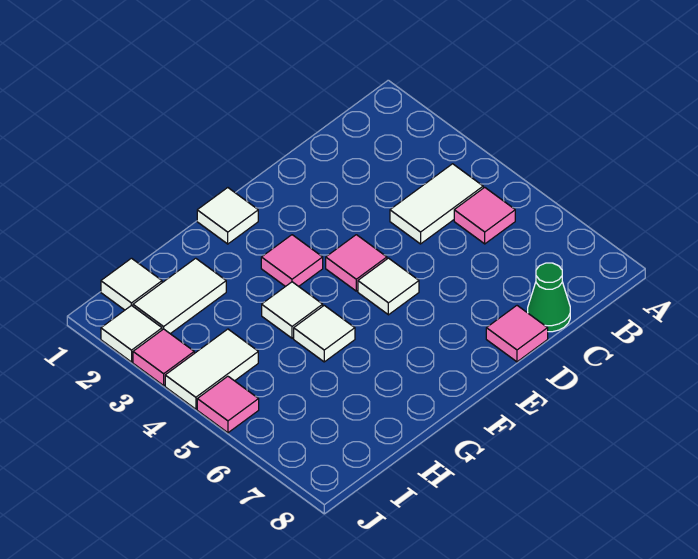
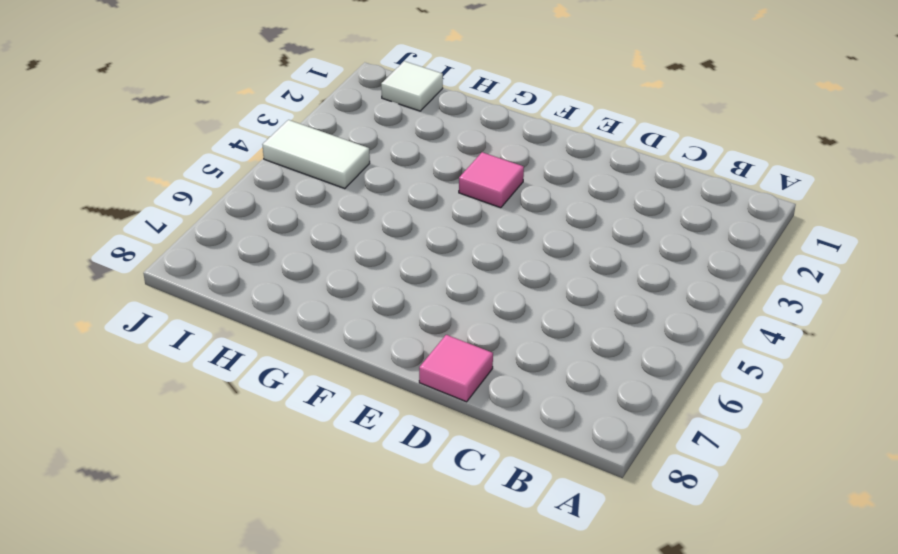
none -> white tile B4:C4 level 1
none -> pink tile B5 level 1
none -> green cone C8 level 1

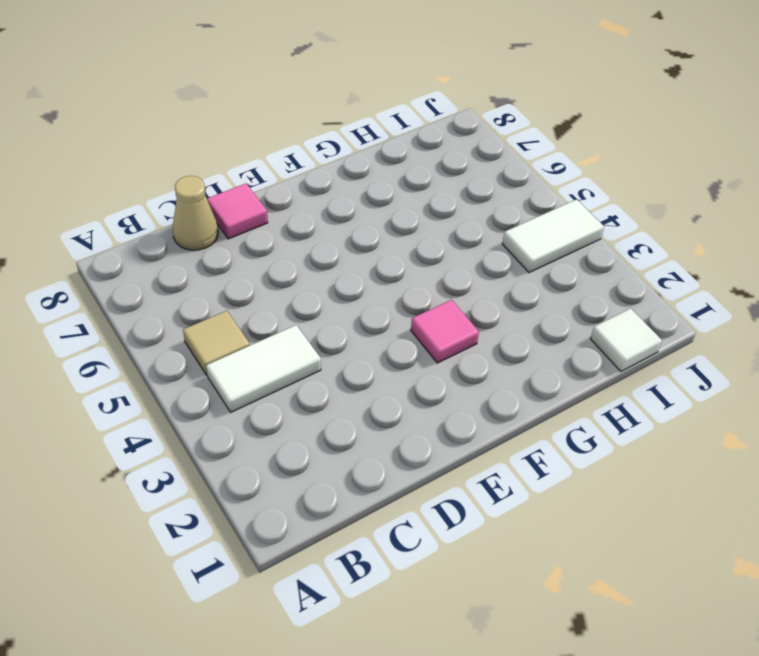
tan tile B5 level 1 -> pink tile B5 level 1
tan cone C8 level 1 -> green cone C8 level 1
none -> pink tile E4 level 1
none -> white tile E5 level 1
none -> white tile F1 level 1

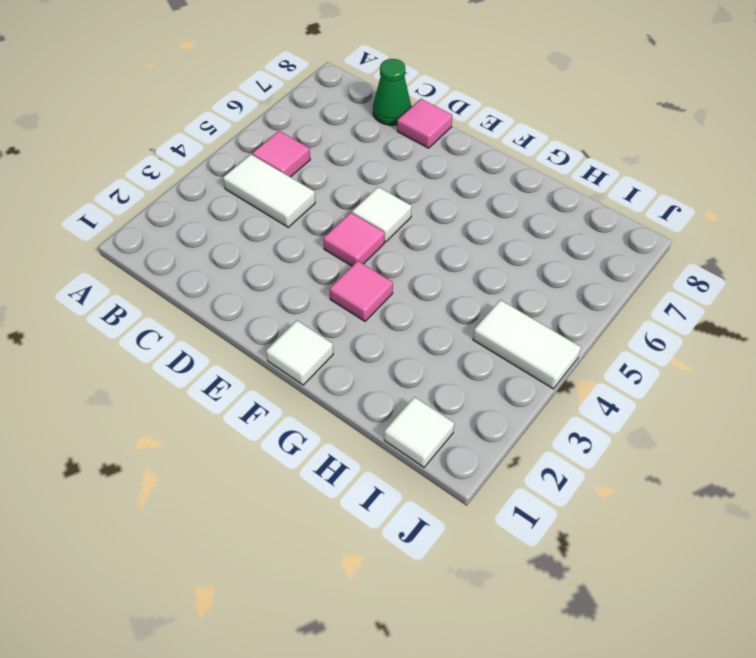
none -> white tile G4 level 1
none -> white tile G5 level 1
none -> white tile H2:I2 level 1

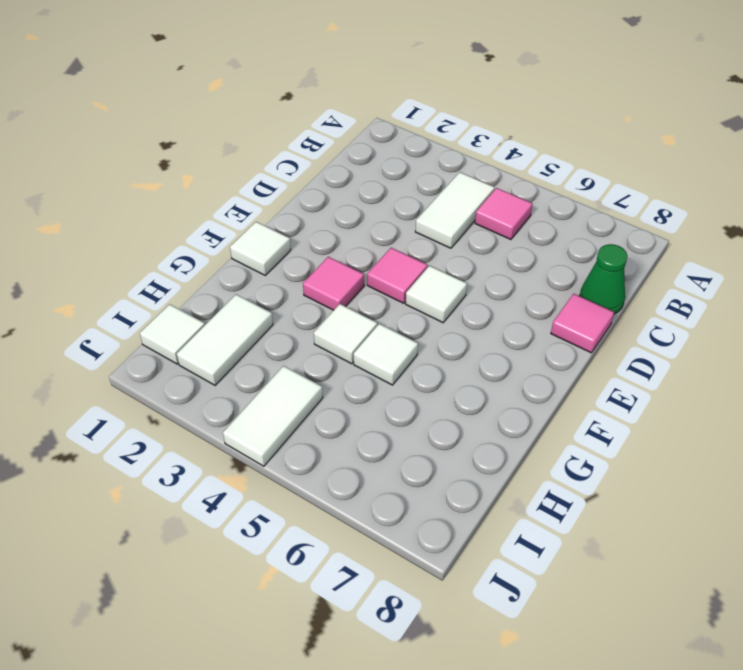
none -> white tile J2 level 1
none -> pink tile J3 level 1
none -> pink tile J5 level 1

